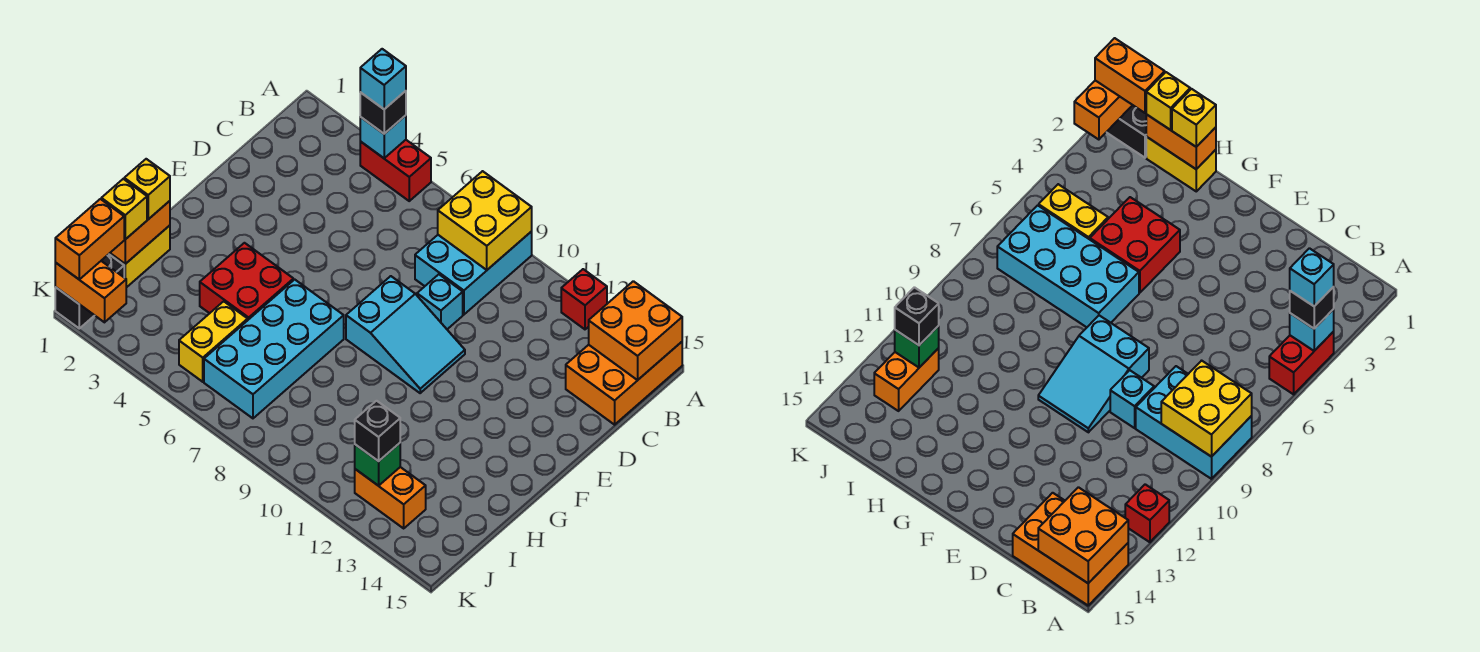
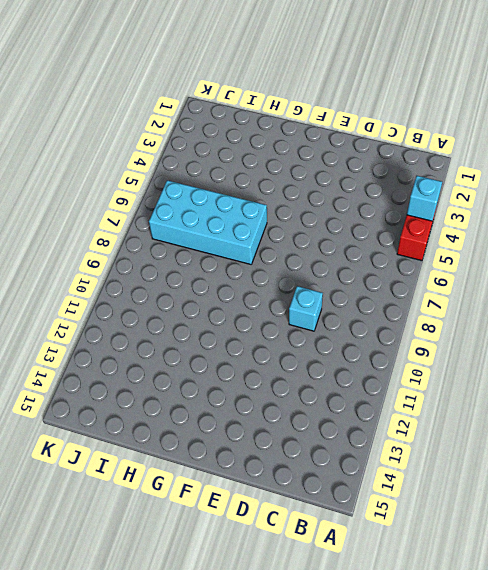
none -> cyan brick A8:C9 level 1
none -> red brick A12 level 1
none -> orange brick A14:C15 level 1

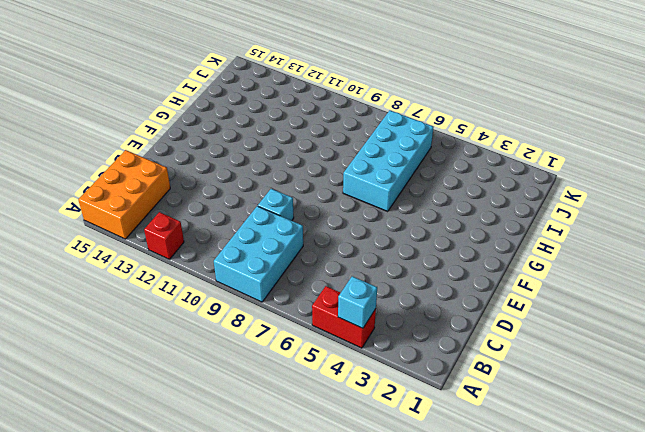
none -> cyan slope E8:F10 level 1 top 8
none -> red brick G4:H5 level 1
none -> yellow brick H1:I1 level 1

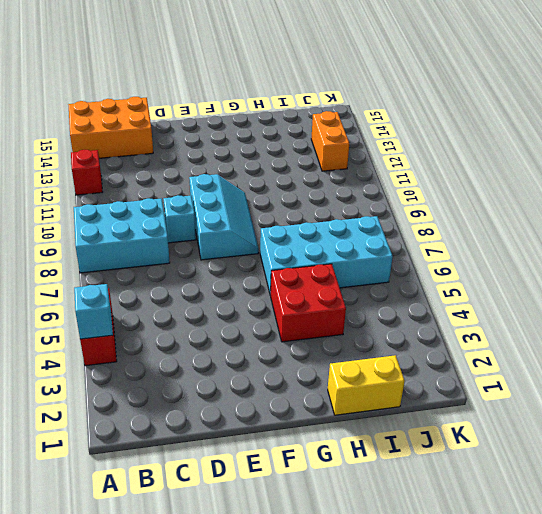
cyan slope E8:F10 level 1 top E -> cyan slope E8:F10 level 1 top 8
none -> yellow brick I5:J5 level 1
none -> black brick J1:K1 level 1
none -> yellow brick A8:B9 level 2

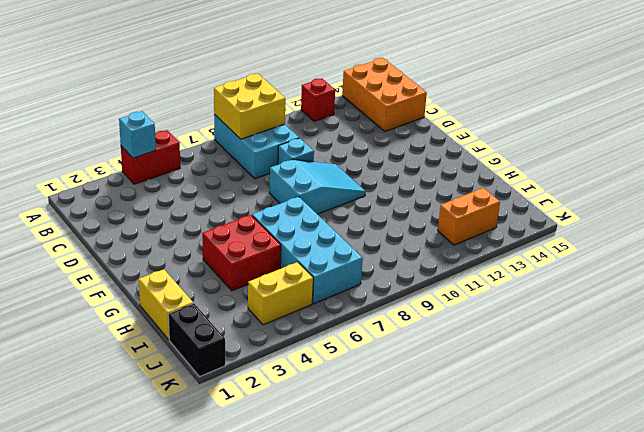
yellow brick J4:J5 level 1 -> yellow brick I5:J5 level 1
none -> orange brick A14:B15 level 2
none -> orange brick H1:I1 level 2
none -> green brick J12 level 2

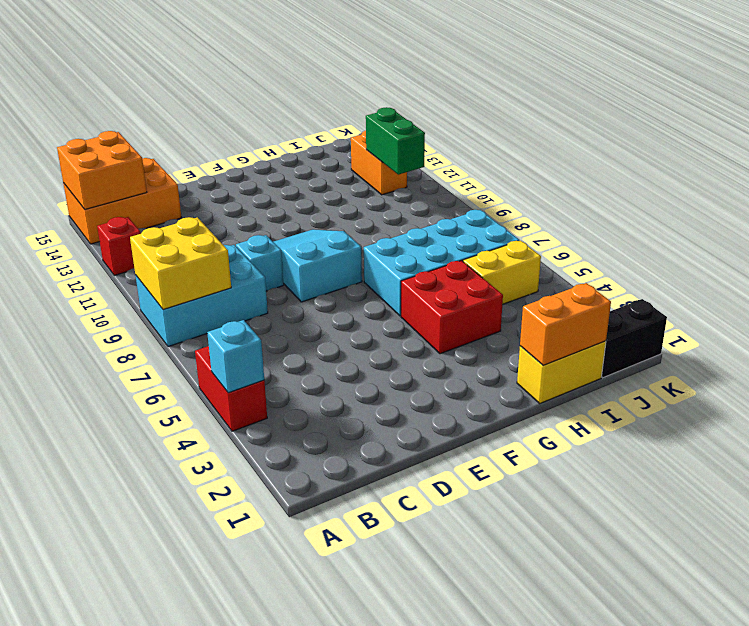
green brick J11:J12 level 2 -> green brick J12 level 2
none -> orange brick K1:K2 level 2
none -> black brick A4 level 3
none -> yellow brick H1 level 3

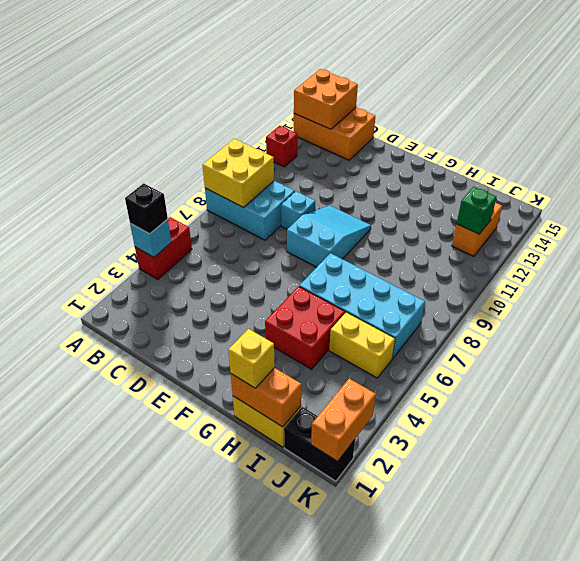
none -> yellow brick I1 level 3
none -> orange brick J1:K1 level 3
none -> black brick J12 level 3

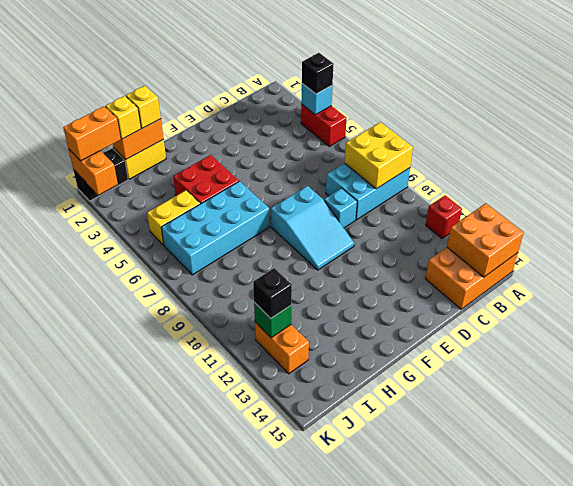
none -> cyan brick A4 level 4

